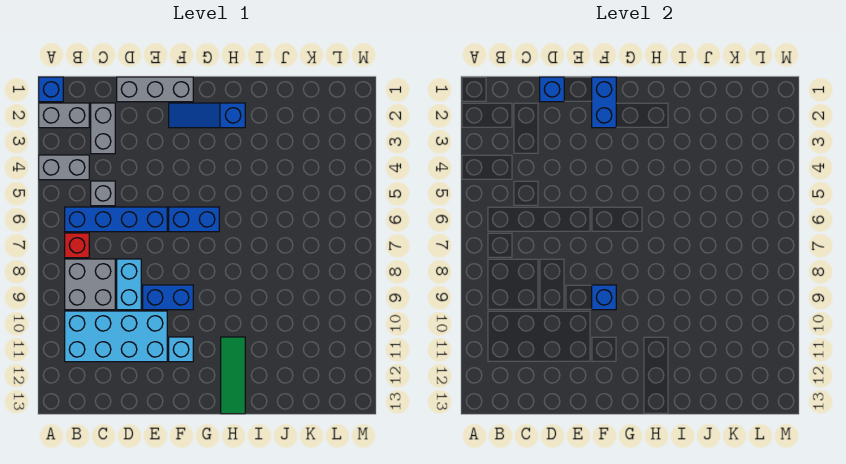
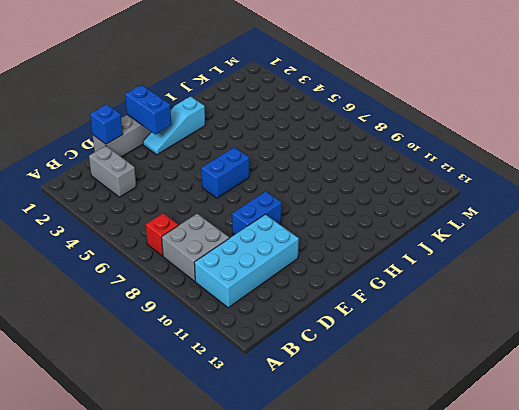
cyan slope F2:H2 level 1 top H -> blue slope F2:H2 level 1 top H
none -> blue brick A1 level 1
none -> grey brick A2:B2 level 1
none -> grey brick A4:B4 level 1

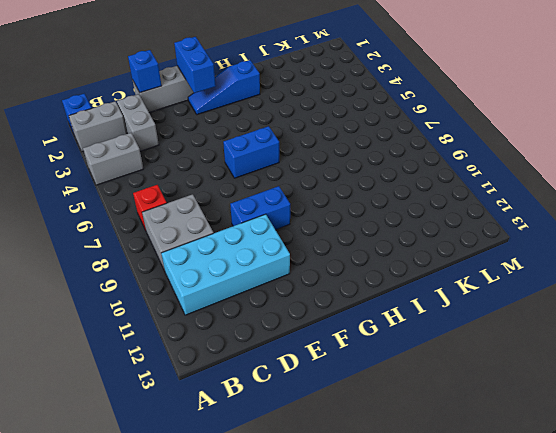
none -> blue brick B6:E6 level 1
none -> grey brick C5 level 1
none -> cyan brick D8:D9 level 1

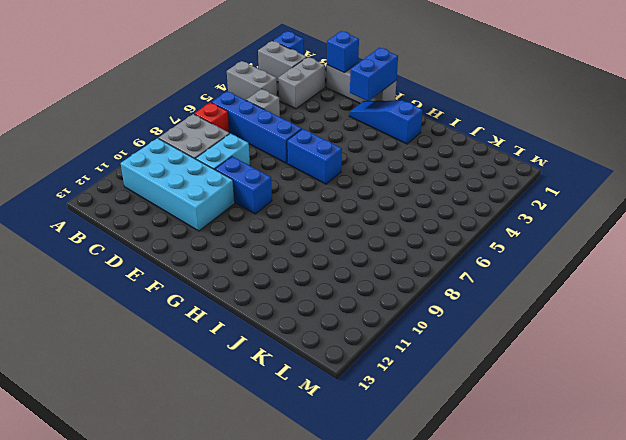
none -> cyan brick F11 level 1
none -> green tile H11:H13 level 1
none -> blue brick F9 level 2

